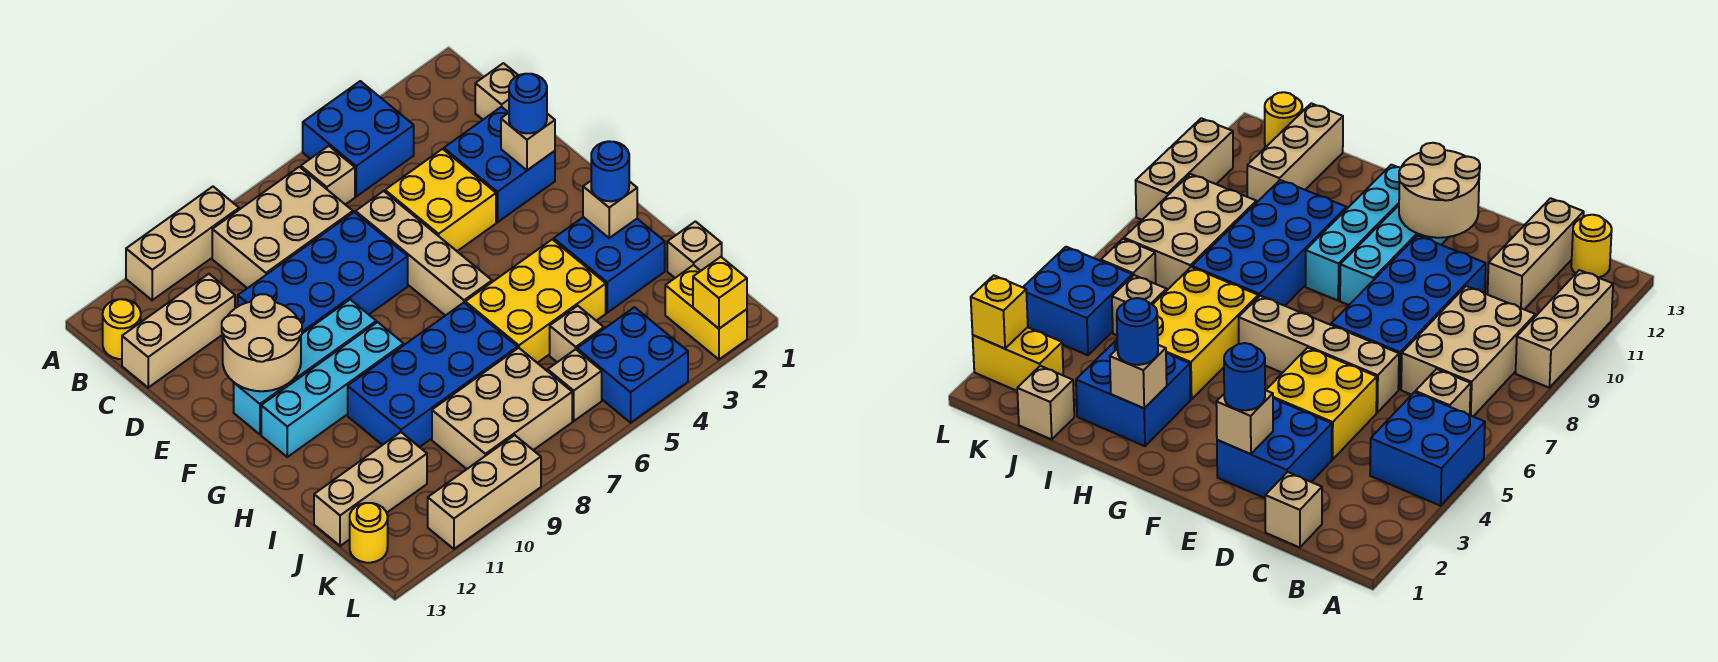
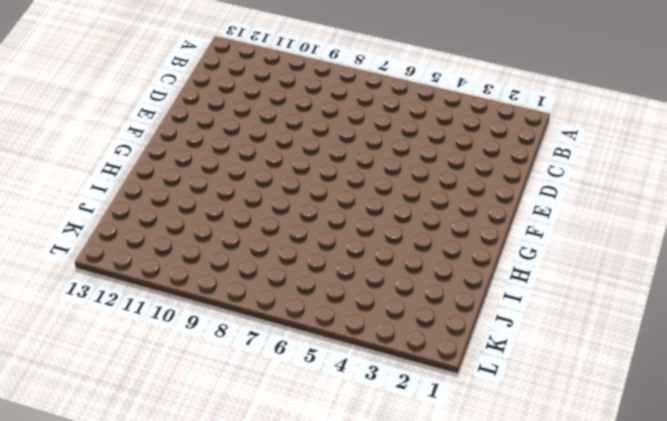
none -> blue brick A4:B5 level 1
none -> tan brick A9:A11 level 1
none -> tan brick B6 level 1
none -> tan brick B7:C9 level 1

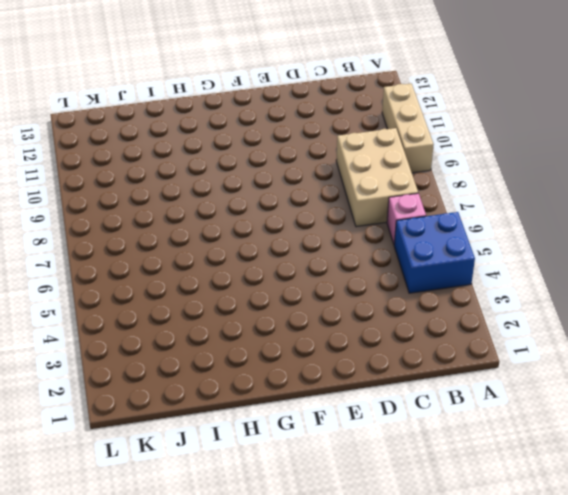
pink brick B6 level 1 -> tan brick B6 level 1
none -> yellow round brick B13 level 1
none -> tan brick C1 level 1
none -> tan brick C11:C13 level 1
none -> blue brick D2:E3 level 1

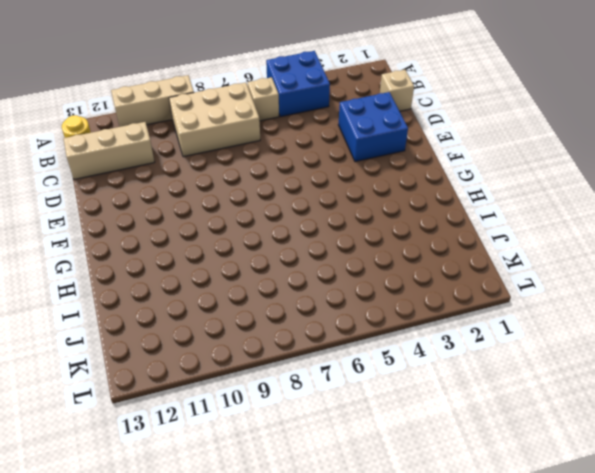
none -> yellow brick D4:E5 level 1
none -> tan brick D6:G6 level 1
none -> blue brick D7:E10 level 1
none -> cyan brick F9:F12 level 1

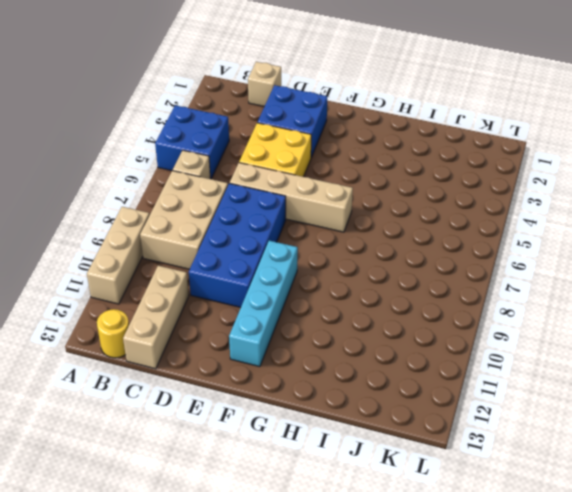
none -> cyan brick G9:G12 level 1
none -> blue brick H2:I3 level 1
none -> yellow brick H4:I6 level 1
none -> blue brick H7:I10 level 1

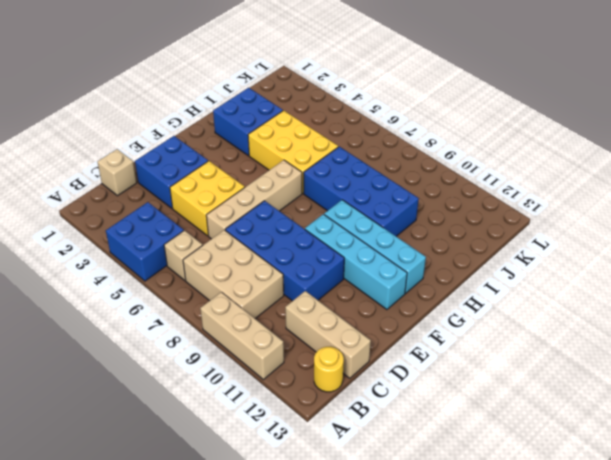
none -> tan brick J1 level 1
none -> tan brick J5 level 1
none -> tan brick J7:K9 level 1
none -> tan brick J11:J13 level 1

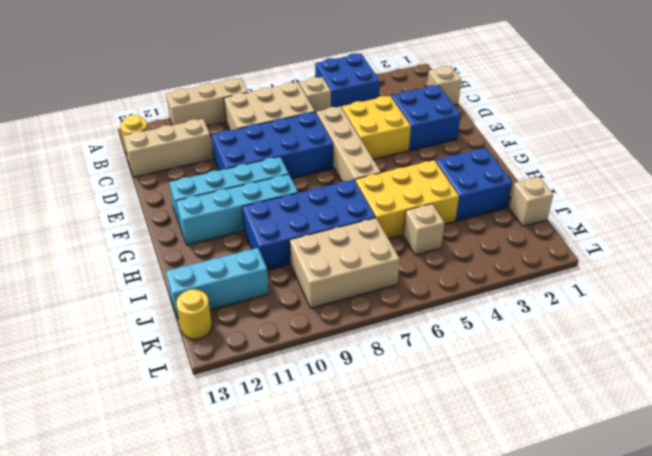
cyan brick J11:J13 level 1 -> tan brick J11:J13 level 1
none -> yellow brick K2:L2 level 1
none -> blue brick K4:L5 level 1
none -> tan brick K6 level 1
none -> tan brick L9:L11 level 1

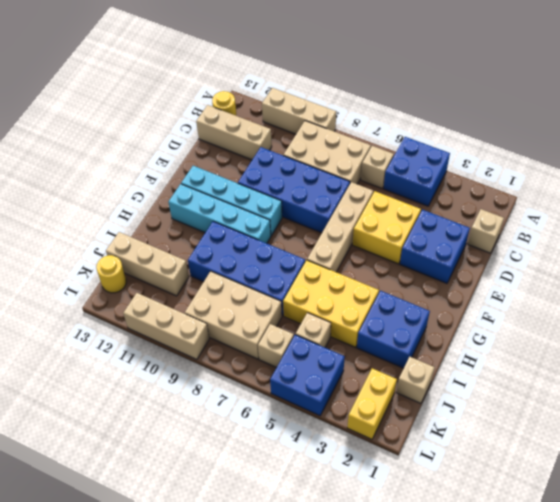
none -> tan brick E2 level 2
none -> tan round brick E11:F12 level 2
none -> tan brick H2 level 2
none -> yellow brick L2 level 2

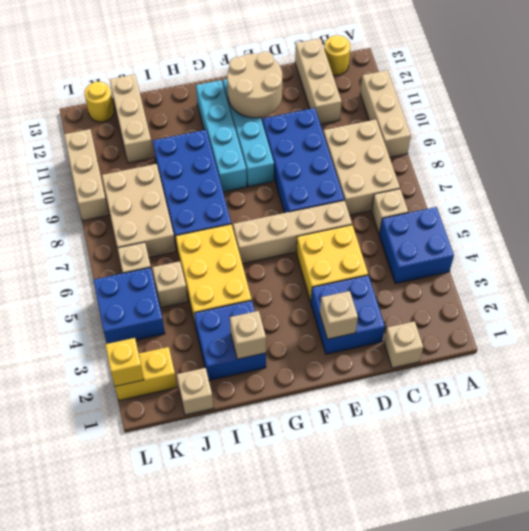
none -> blue round brick E2 level 3
none -> blue round brick H2 level 3

